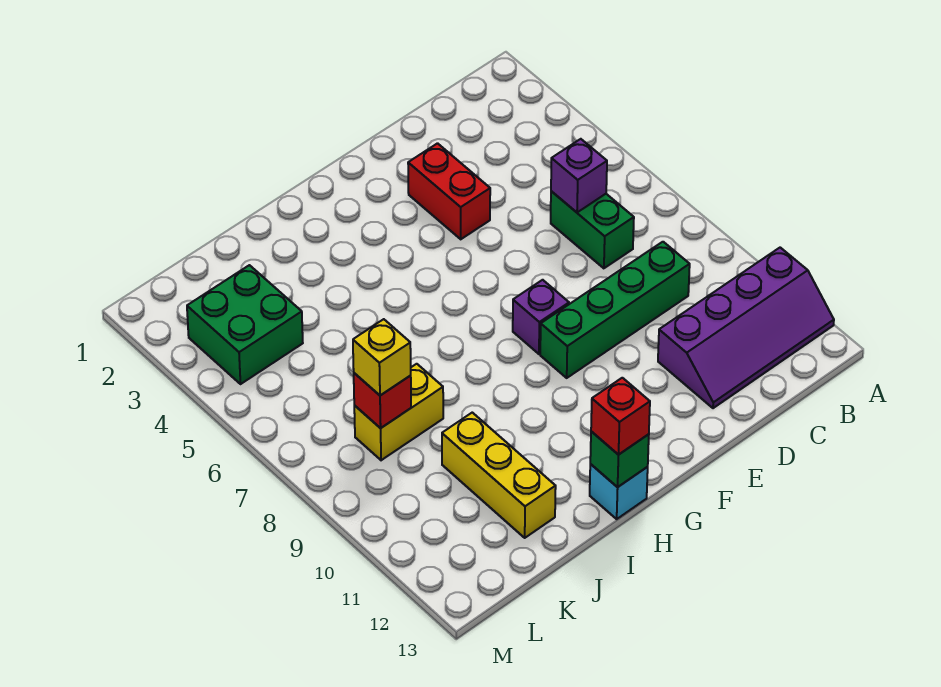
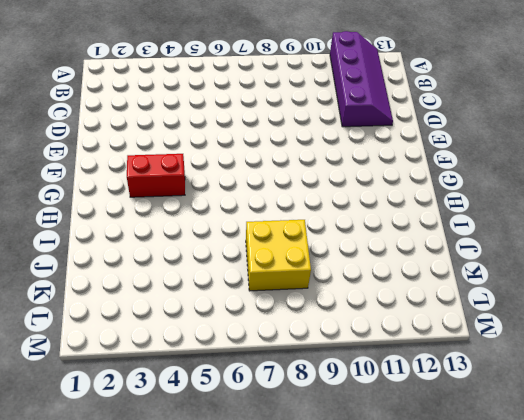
red brick G3:G4 level 1 -> red brick E3:E4 level 1
yellow brick J7:K8 level 1 -> yellow brick J8:K8 level 1
none -> green brick C6:C7 level 1
none -> green brick C9:F9 level 1
none -> purple brick F8 level 1

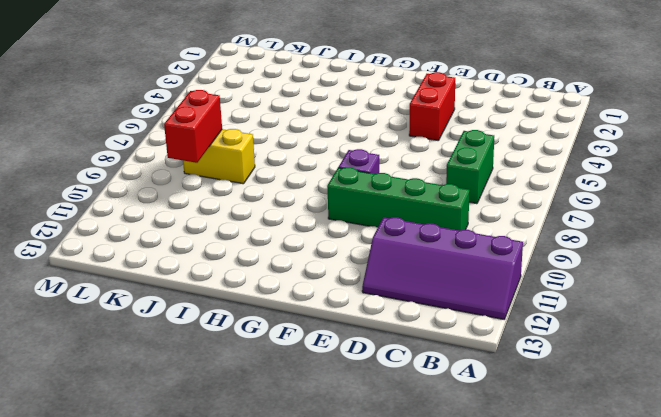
red brick K8:K9 level 2 -> red brick K8 level 2
none -> cyan brick H13 level 1
none -> yellow brick J10:J12 level 1
none -> green brick K3:L4 level 1

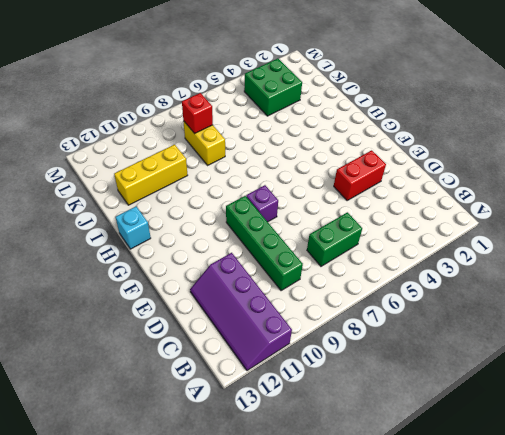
none -> purple brick C6 level 2
none -> green brick H13 level 2
none -> red brick H13 level 3

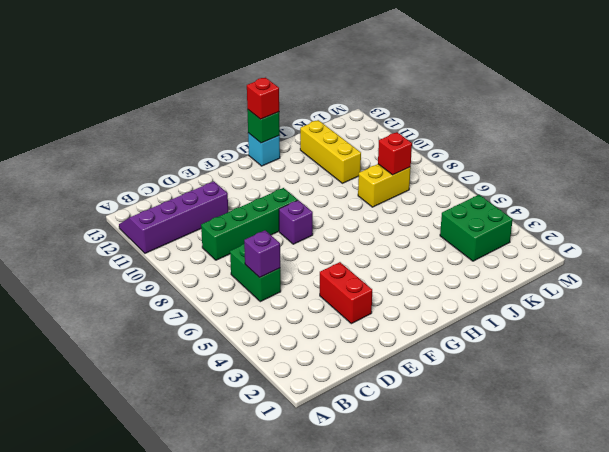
none -> yellow brick K8 level 3

